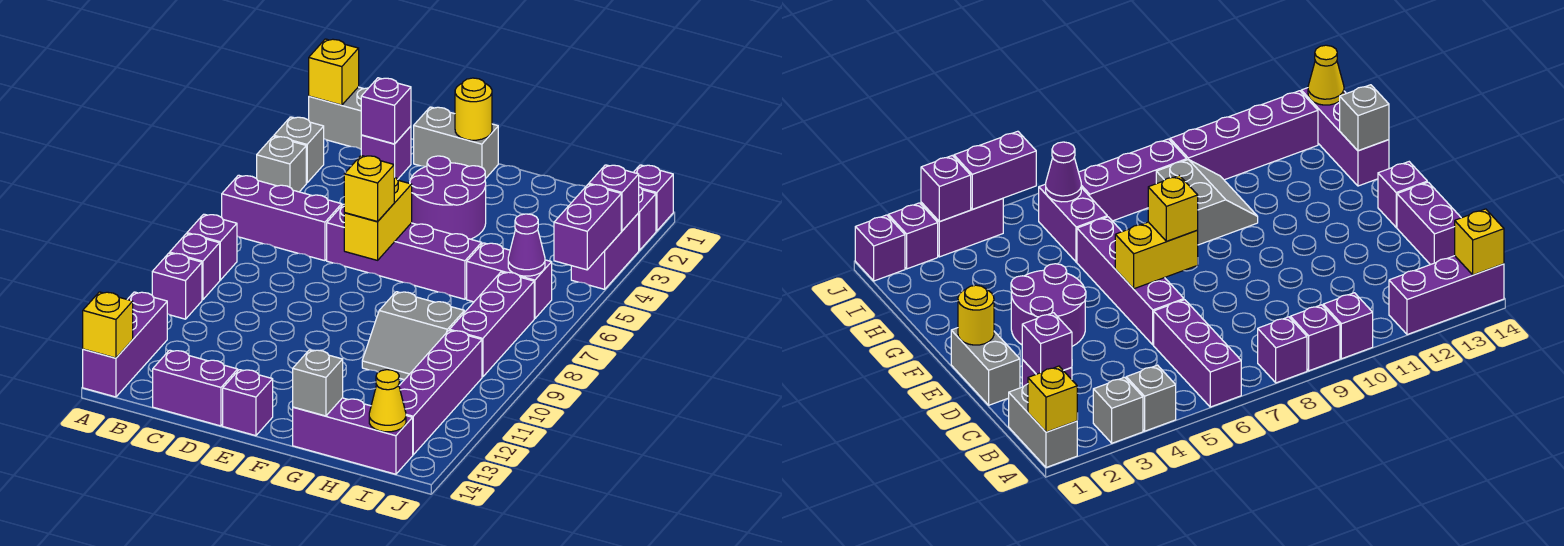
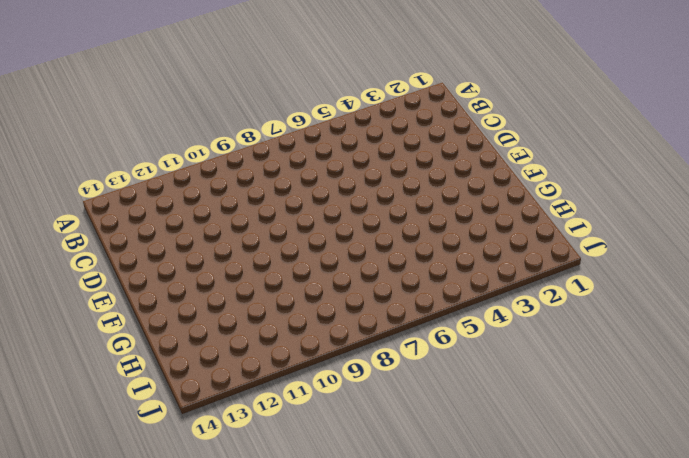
none -> grey brick A1:B1 level 1
none -> grey brick A3 level 1
none -> grey brick A4 level 1
none -> purple brick A6:C6 level 1

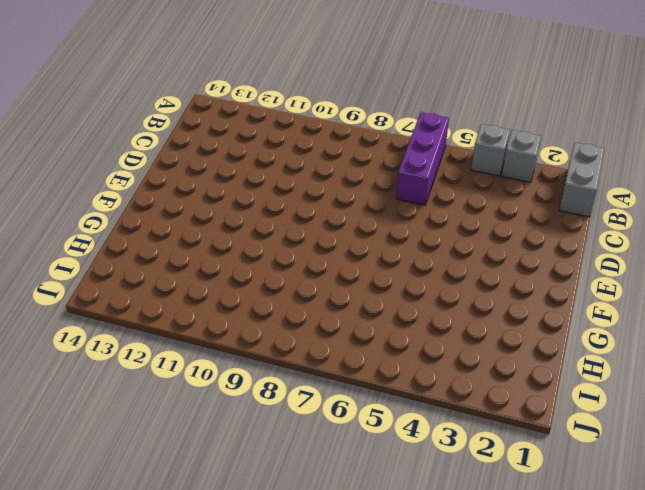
none -> purple brick A8 level 1
none -> purple brick A9 level 1
none -> purple brick A10 level 1
none -> purple brick A12:A14 level 1

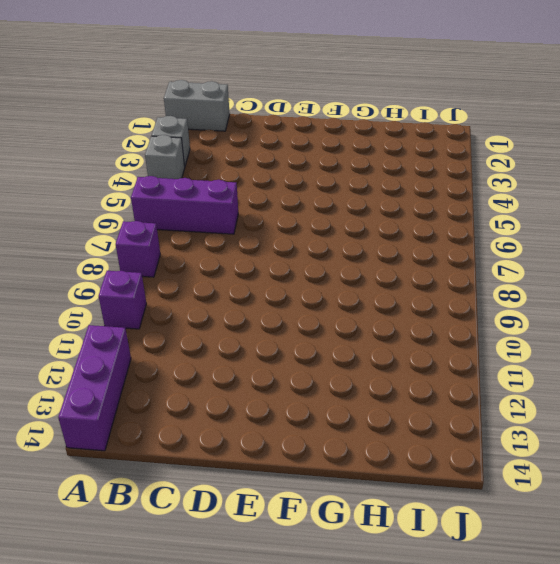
none -> purple brick A9 level 1
none -> purple brick C2 level 1
none -> purple brick C14:D14 level 1
none -> grey brick D1:E1 level 1

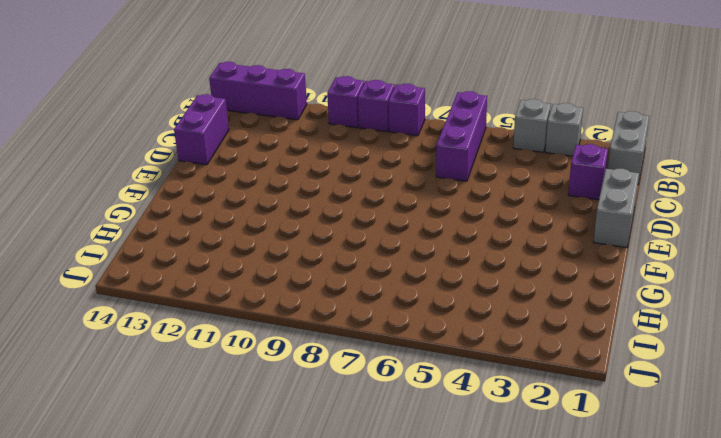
none -> purple brick D6:G6 level 1
none -> purple round brick E3:F4 level 1
none -> purple brick E14 level 1
none -> grey slope G9:H10 level 1 top 9

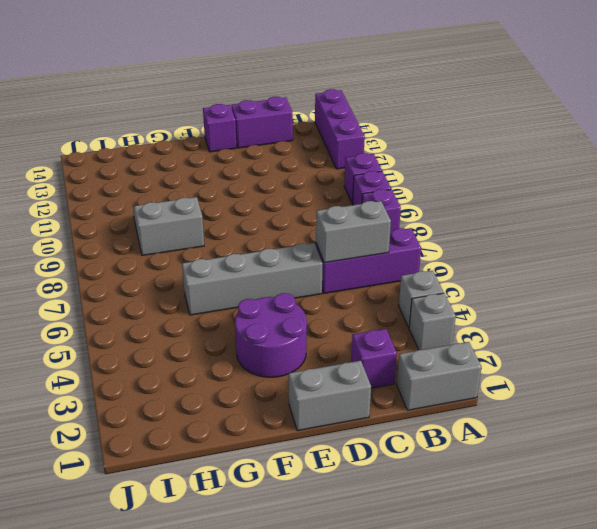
grey brick B6:C6 level 2 -> none
grey brick D6:G6 level 1 -> purple brick D6:G6 level 1
none -> purple brick G14:I14 level 1
none -> purple brick H6:I6 level 1
none -> purple brick I7:I9 level 1
none -> purple brick I10:I13 level 1

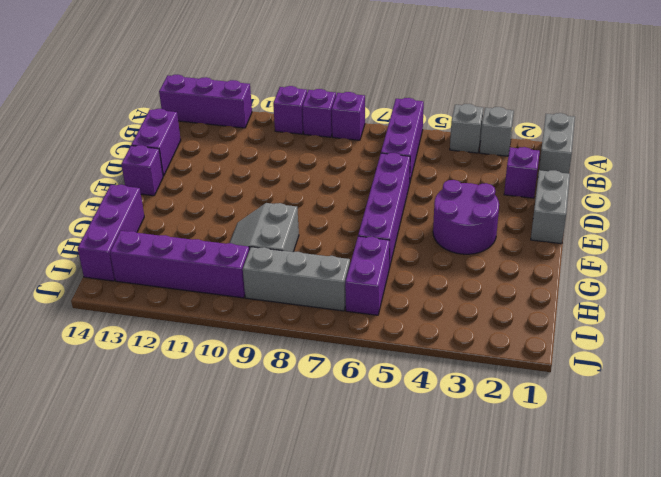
grey brick I7:I9 level 1 -> purple brick I7:I9 level 1
none -> purple brick J1 level 1
none -> purple brick J2 level 1
none -> purple brick J3:J4 level 1
none -> yellow brick A1 level 2

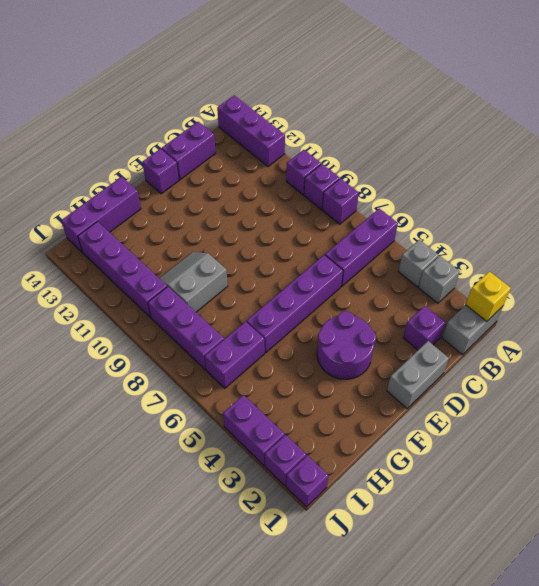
none -> yellow brick A14 level 2
none -> purple brick C2 level 2
none -> yellow round brick E1 level 2
none -> yellow brick E6:E7 level 2

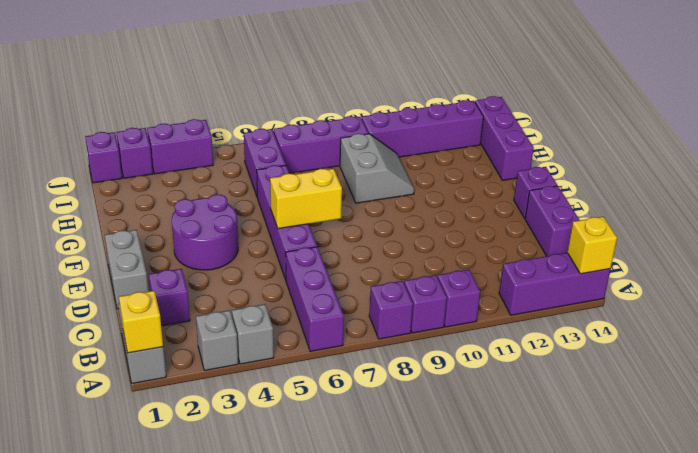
none -> purple brick C2 level 2
none -> yellow round brick E1 level 2
none -> grey brick G14 level 2
none -> purple cone I6 level 2

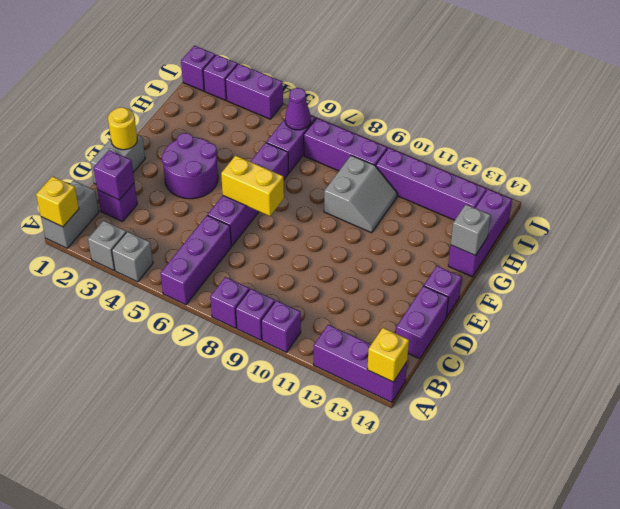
none -> yellow cone I14 level 2
none -> purple brick J3 level 2
none -> purple brick J4:J5 level 2
none -> yellow brick E7 level 3

